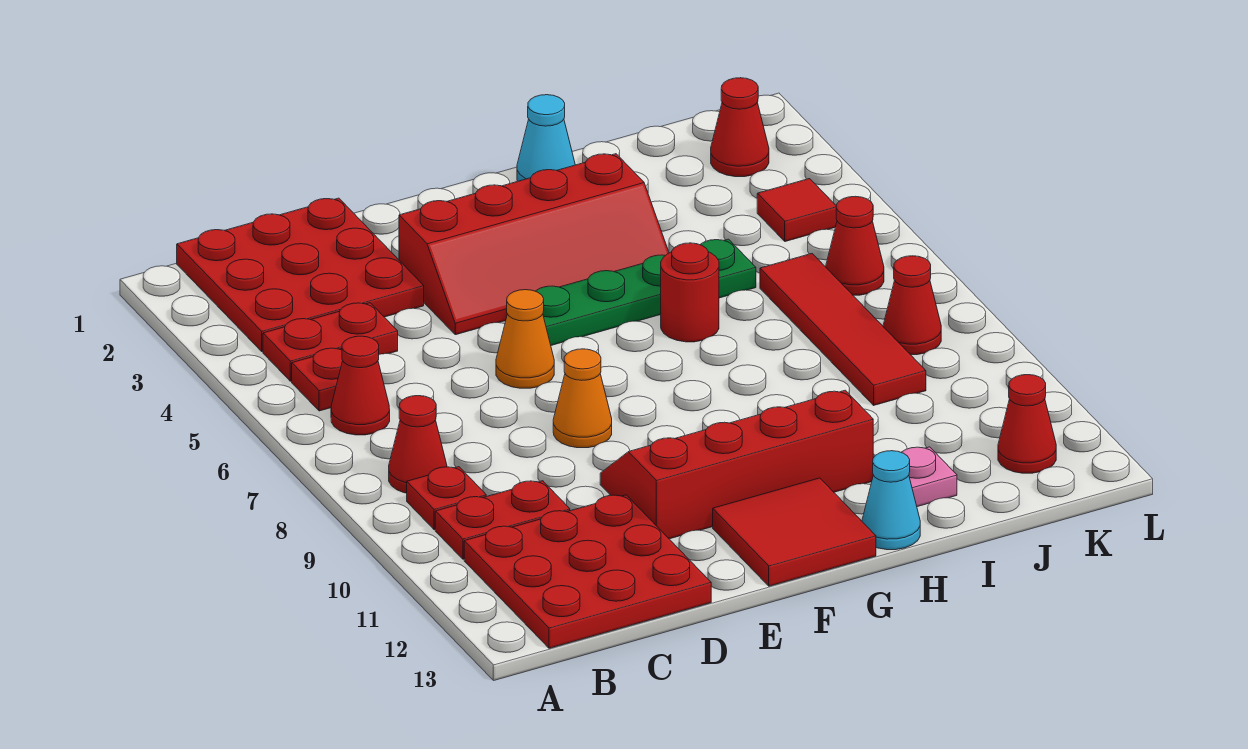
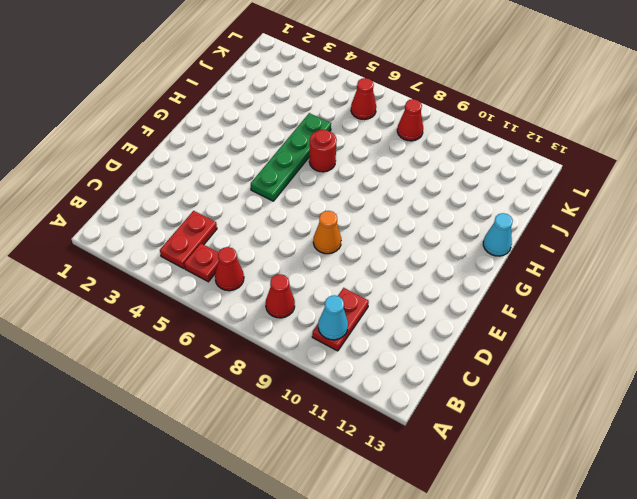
cyan cone B10 level 2 -> cyan cone H1 level 1
none -> red plate B1:D3 level 1
none -> red plate B9 level 1
none -> red plate B11:D13 level 1

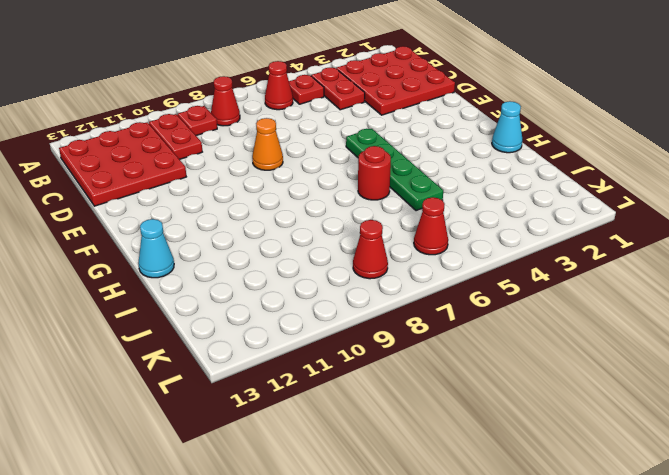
none -> red slope E3:H4 level 1 top 3
none -> orange cone E6 level 1
none -> red slope E10:H11 level 1 top 11

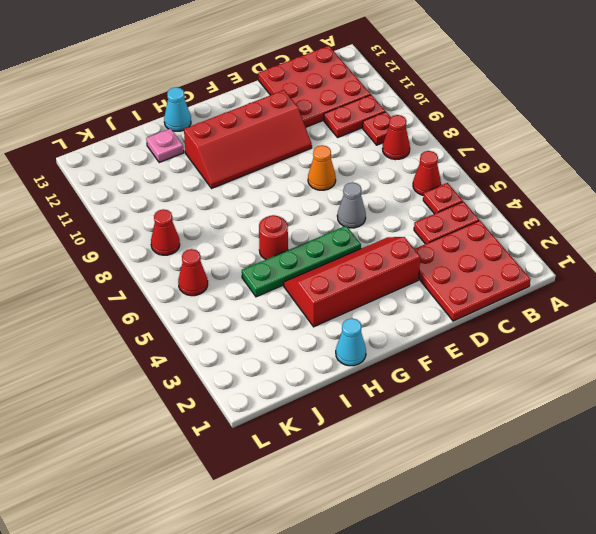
grey cone E6 level 1 -> orange cone E6 level 1
none -> red tile F12:G13 level 1
none -> red tile J6:J9 level 1
none -> red cone K2 level 1

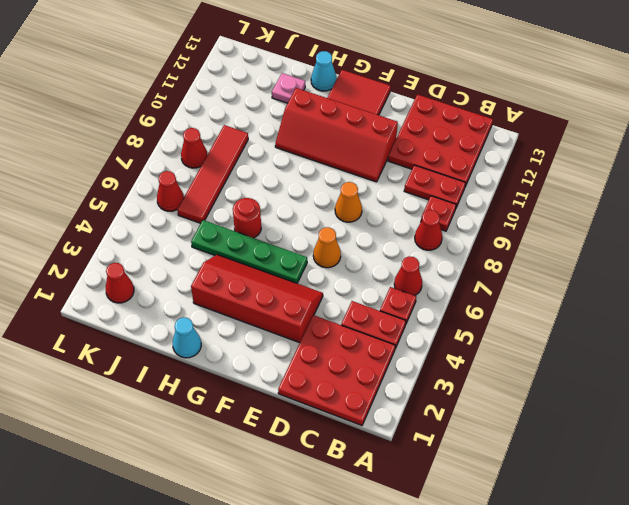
none -> red tile K4 level 1
none -> red cone K12 level 1

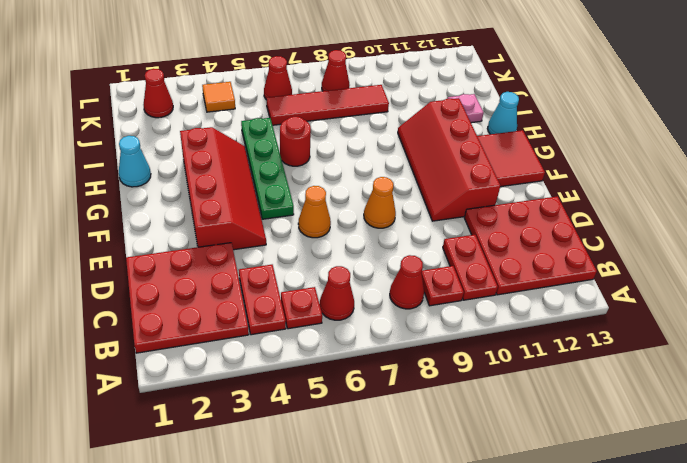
orange tile K4 level 1 -> red tile K4 level 1
none -> red cone K12 level 1

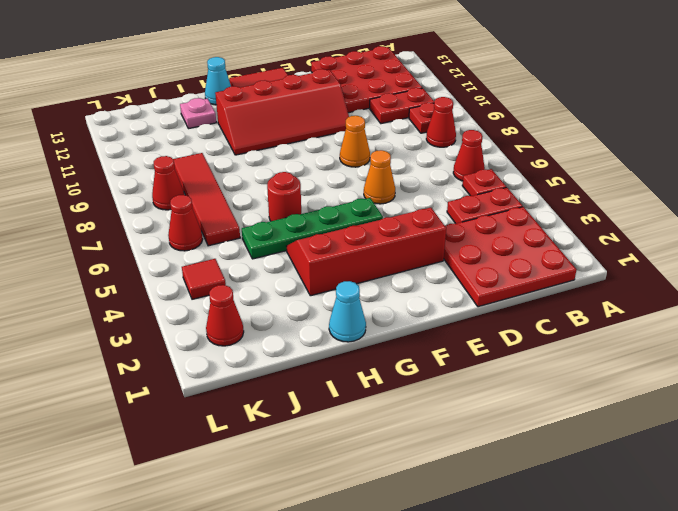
none -> red cone K12 level 1

